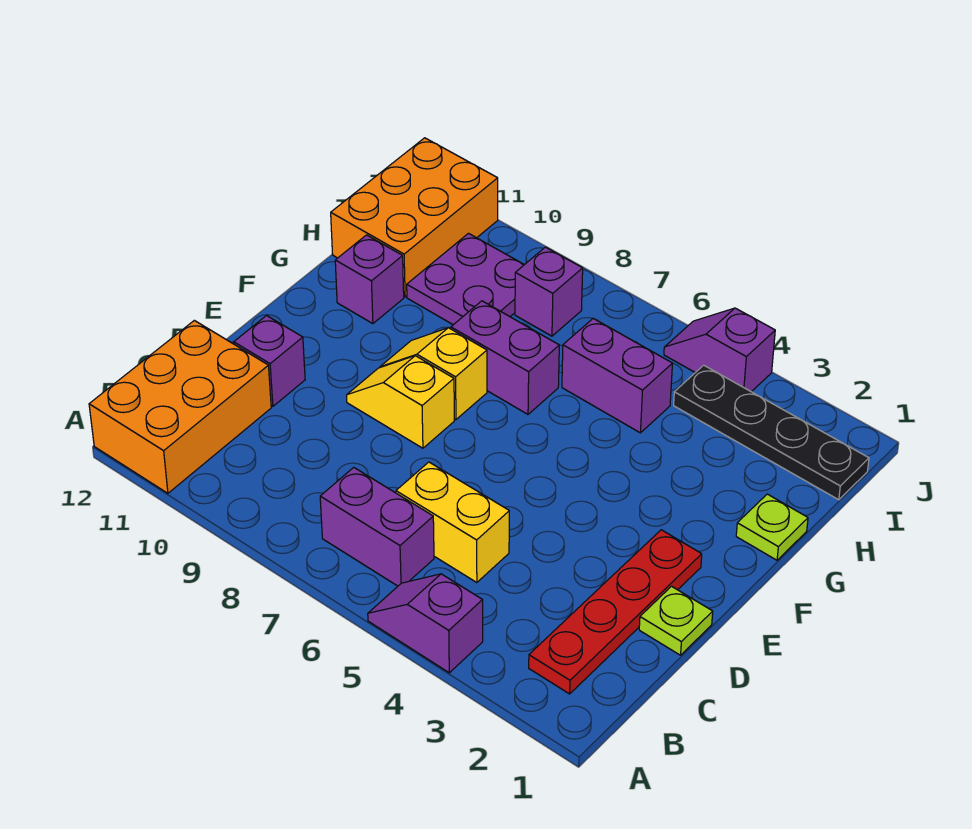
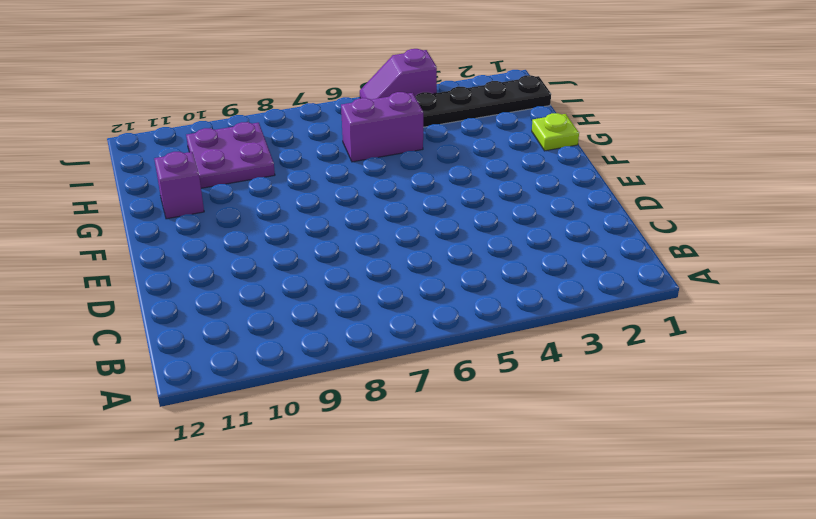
none -> purple slope A4:A5 level 1 top 4
none -> orange brick A11:C12 level 1
none -> red plate B2:E2 level 1

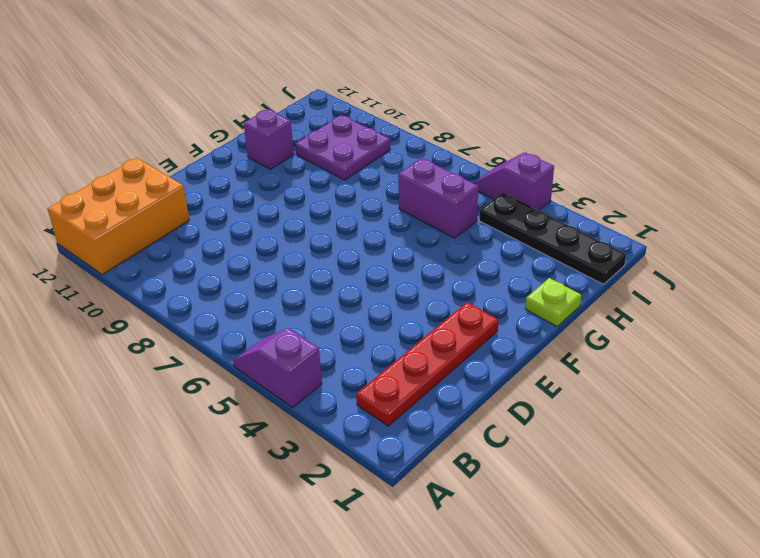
none -> purple brick B6:B7 level 1
none -> yellow brick C5:C6 level 1
none -> lime plate D1 level 1

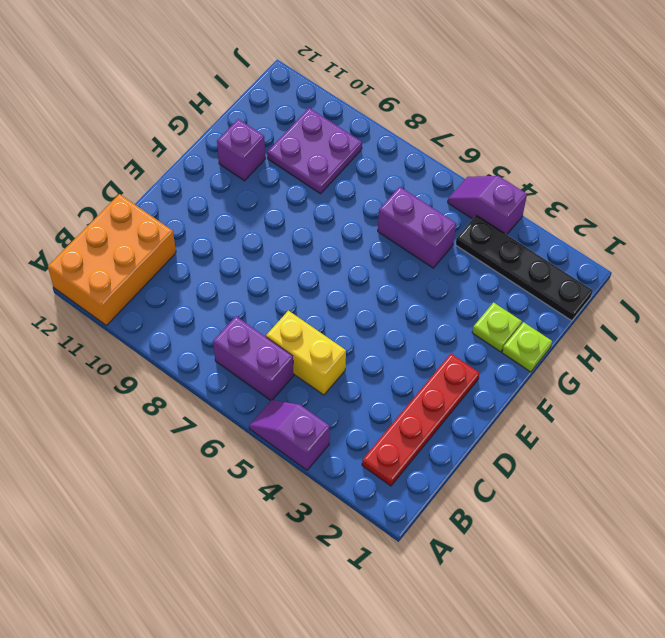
lime plate G2 level 1 -> lime plate D1 level 1
none -> purple brick D11 level 1
none -> yellow slope E8:E9 level 1 top 8
none -> yellow slope F8:F9 level 1 top 8

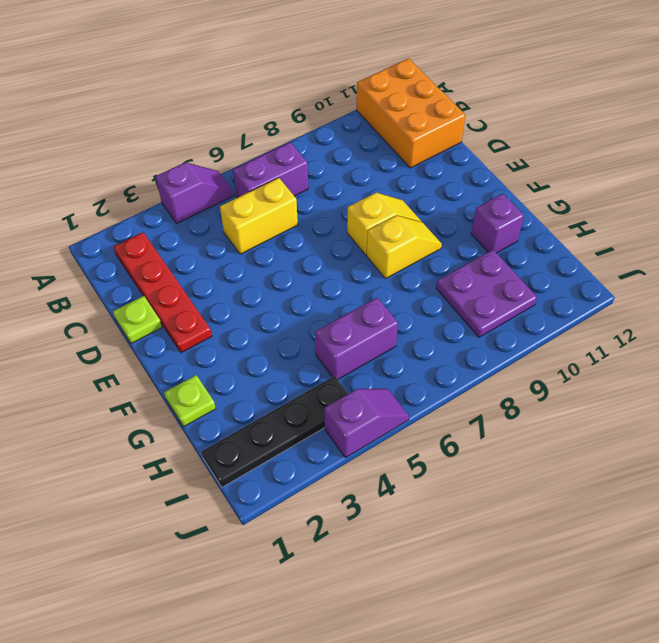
none -> purple brick D11 level 1
none -> purple brick G7:G8 level 1
none -> orange brick H11:J12 level 1

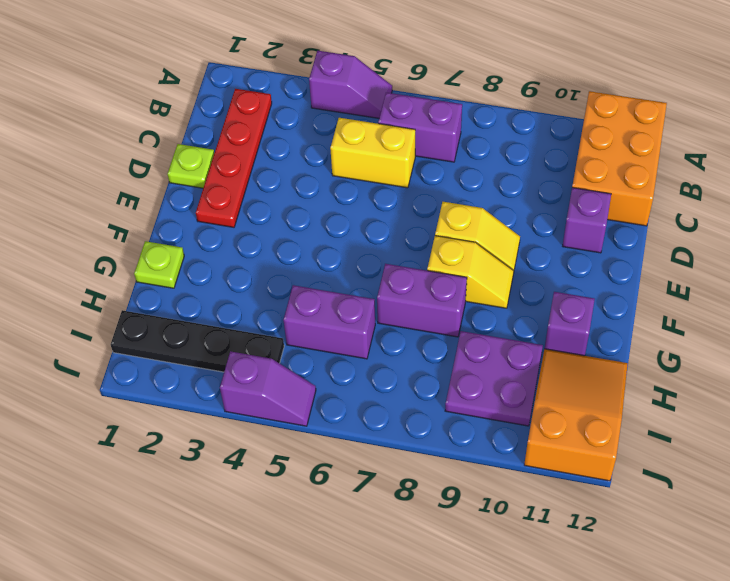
orange slope H11:J12 level 1 top J -> orange brick H11:J12 level 1
none -> purple brick I8 level 1

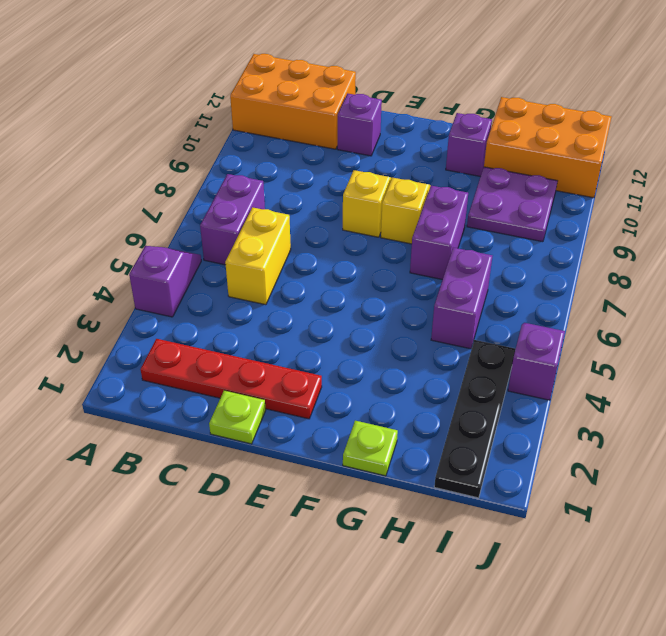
none -> purple brick I8 level 1

